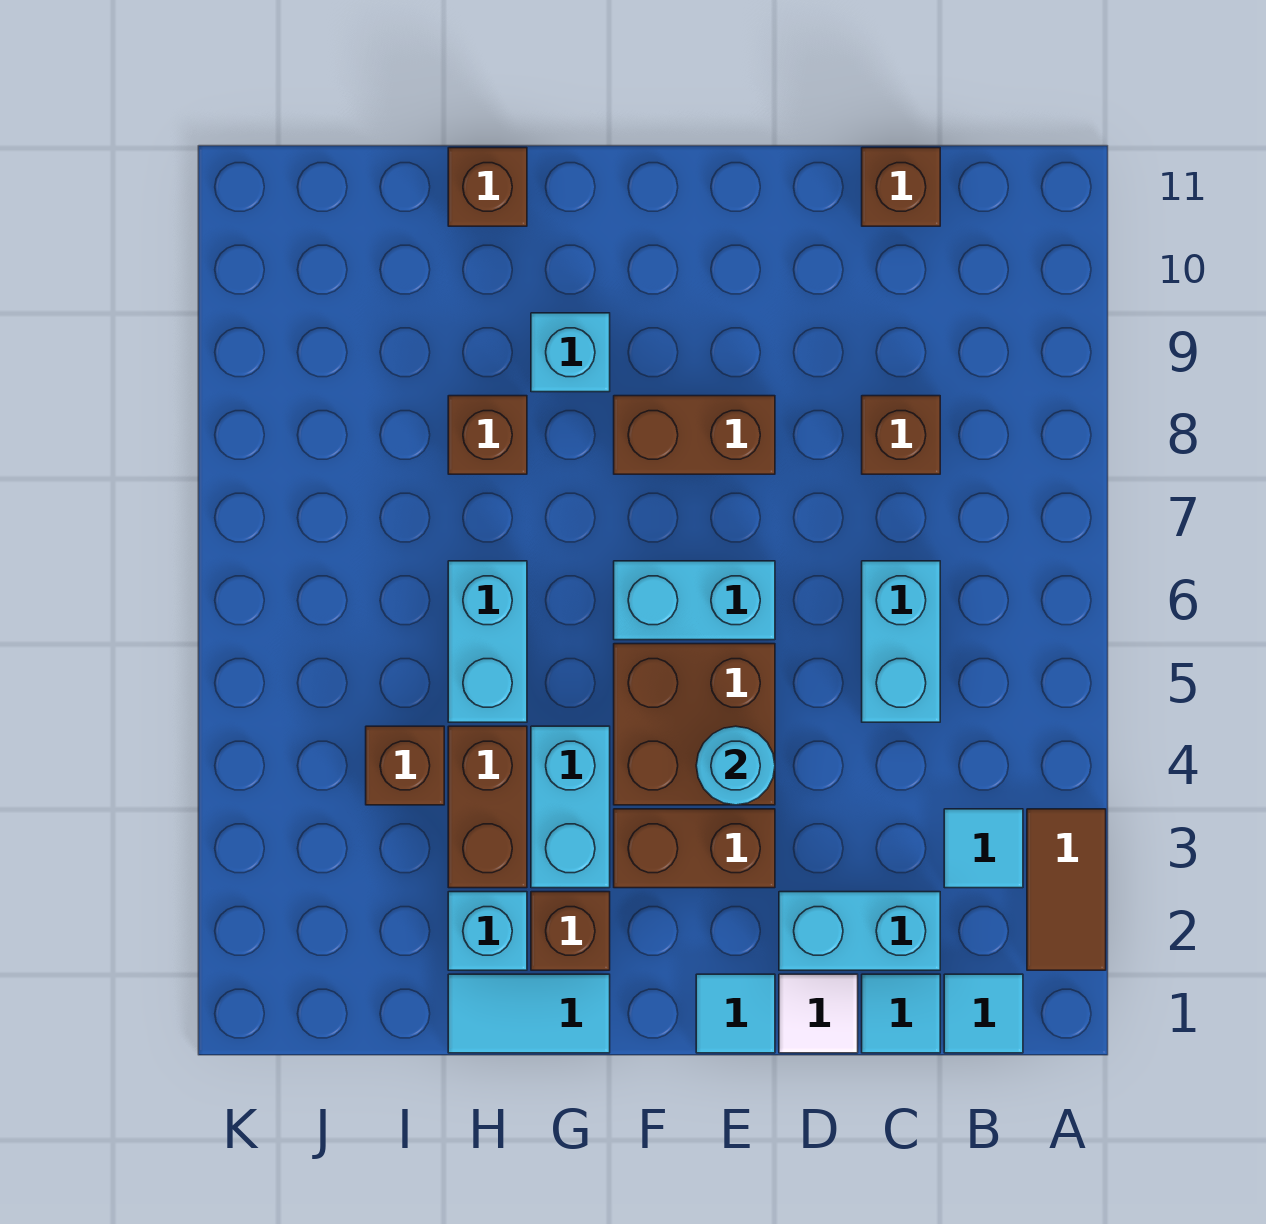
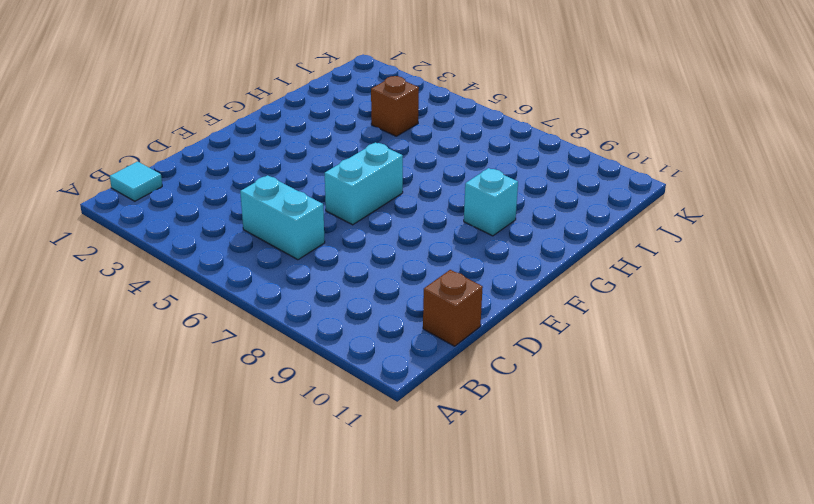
none -> brown tile A2:A3 level 1
none -> cyan tile B3 level 1
none -> cyan tile C1 level 1

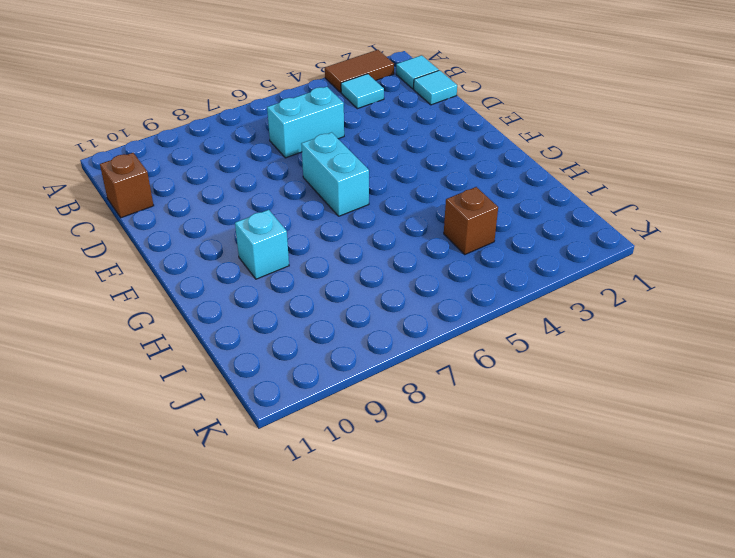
none -> cyan brick C2:D2 level 1
none -> brown brick C8 level 1
none -> white tile D1 level 1

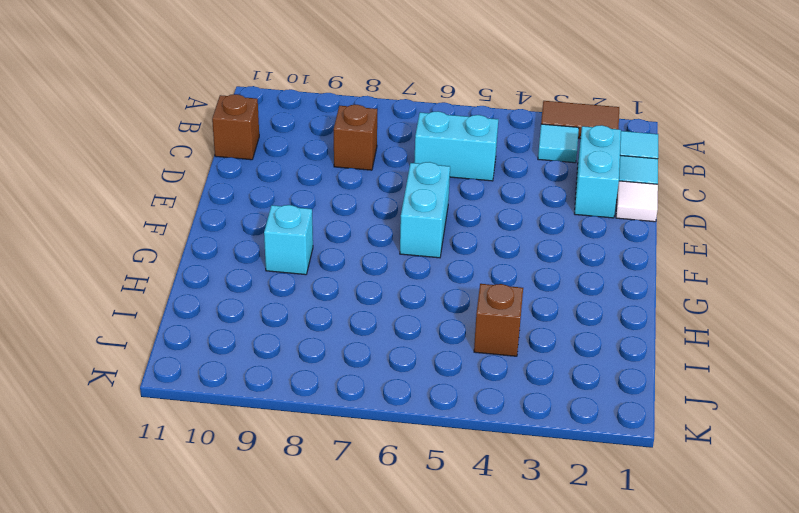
none -> cyan tile E1 level 1
none -> brown brick E3:F3 level 1
none -> brown brick E4:F5 level 1

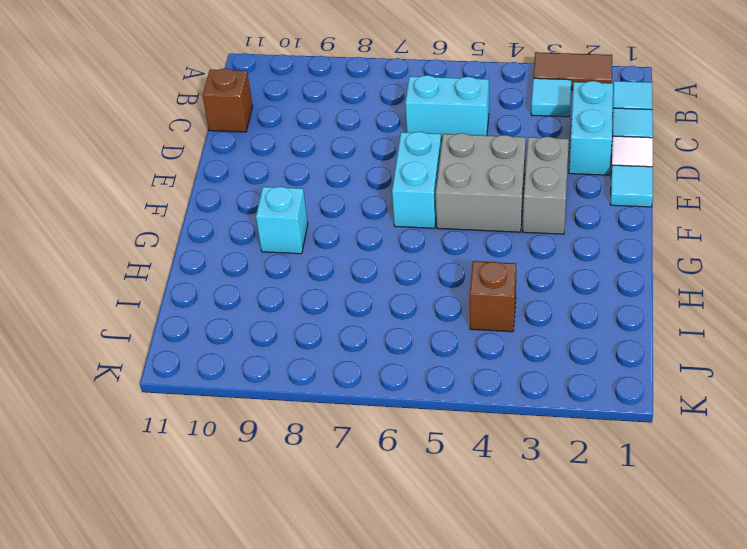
grey brick E3:F3 level 1 -> brown brick E3:F3 level 1
grey brick E4:F5 level 1 -> brown brick E4:F5 level 1
none -> brown brick C8 level 1
none -> brown brick E8:F8 level 1
none -> cyan tile G1:H1 level 1

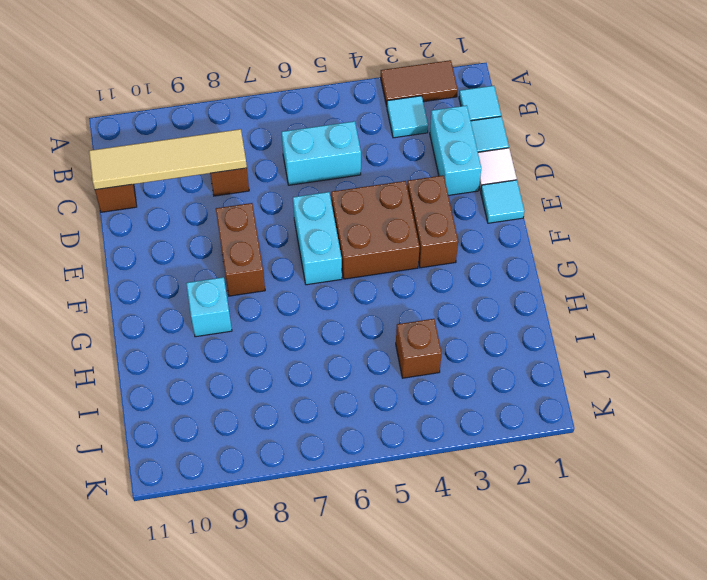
tan tile C8:C11 level 2 -> none
none -> cyan tile G1:H1 level 1
none -> brown brick G2 level 1
none -> cyan brick G3:G4 level 1

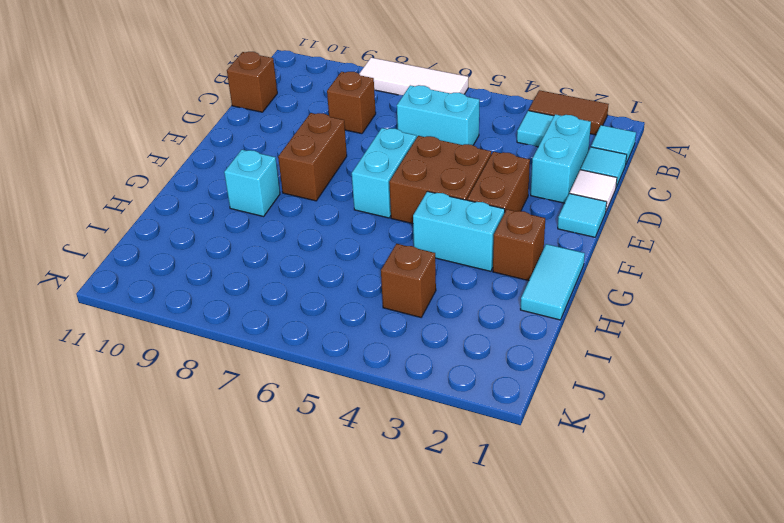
white tile A6:A8 level 1 -> none
none -> cyan brick H2 level 1
none -> brown brick H3:H4 level 1
none -> cyan brick H5:H6 level 1

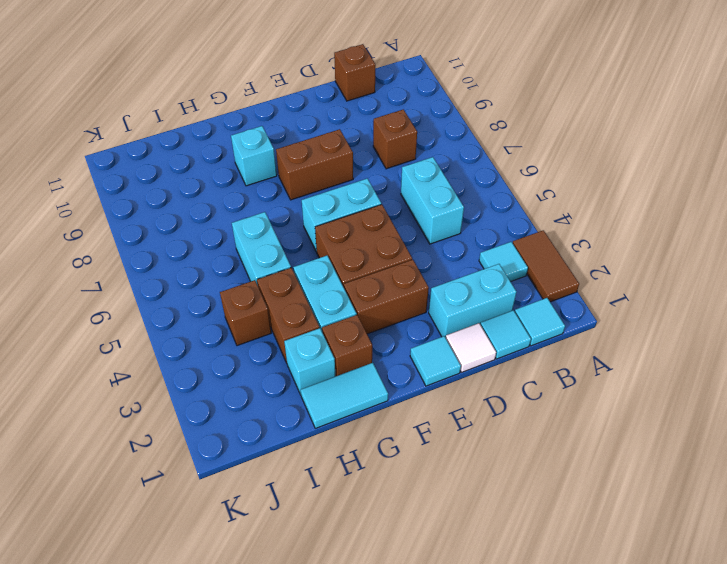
none -> brown brick H8 level 1
none -> brown brick H11 level 1
none -> cyan round brick E4 level 2

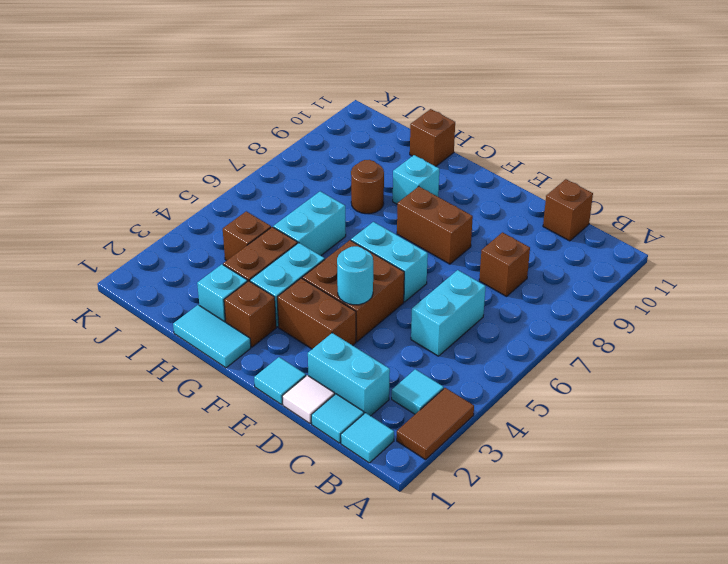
brown round brick H8 level 1 -> brown brick H8 level 1

